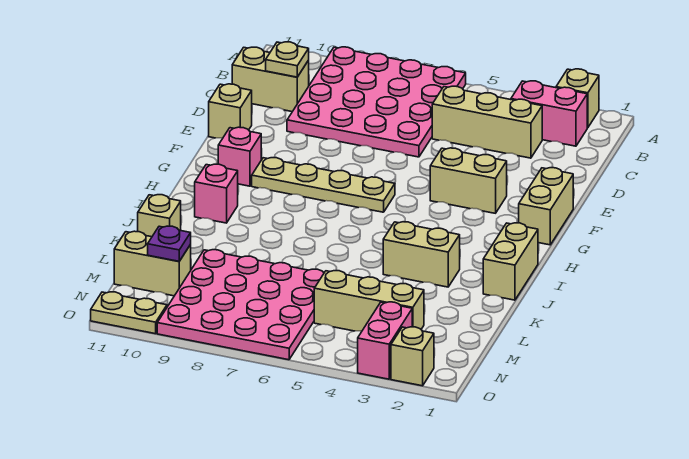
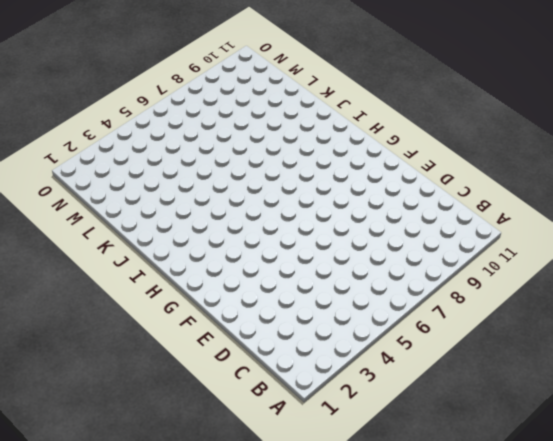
none -> tan brick A2 level 1
none -> pink plate A6:D9 level 1
none -> pink brick B2:B3 level 1

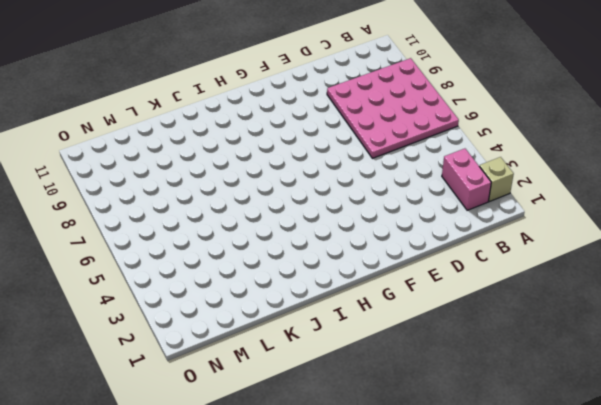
none -> tan brick C3:C5 level 1
none -> tan brick C10:C11 level 1
none -> tan brick E11 level 1

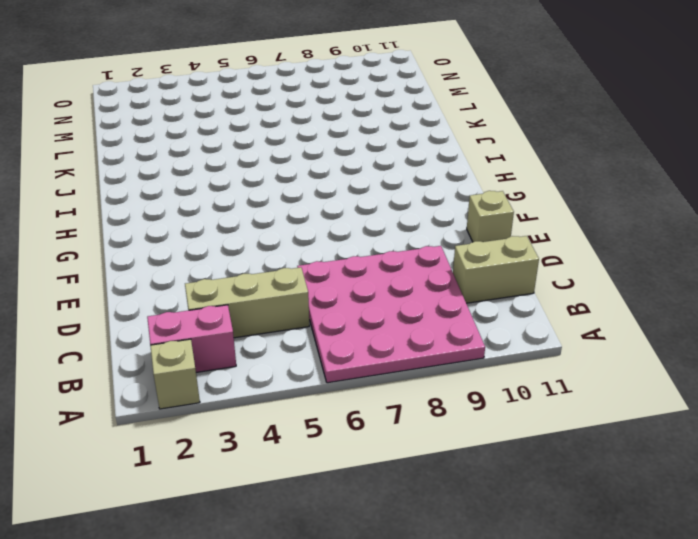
none -> tan brick F1:G1 level 1
none -> tan brick F3:F4 level 1
none -> tan plate G6:G9 level 1

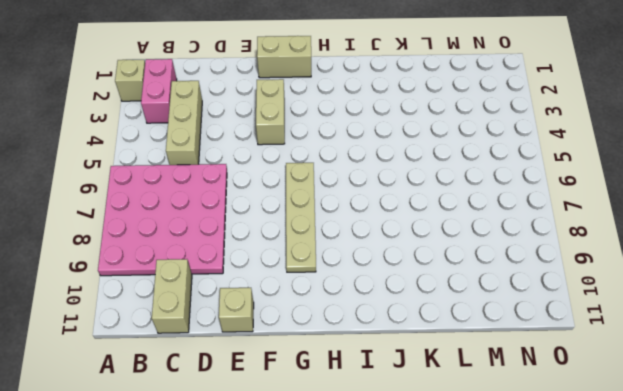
none -> pink brick G10 level 1
none -> tan brick I1:J1 level 1
none -> pink brick I10 level 1

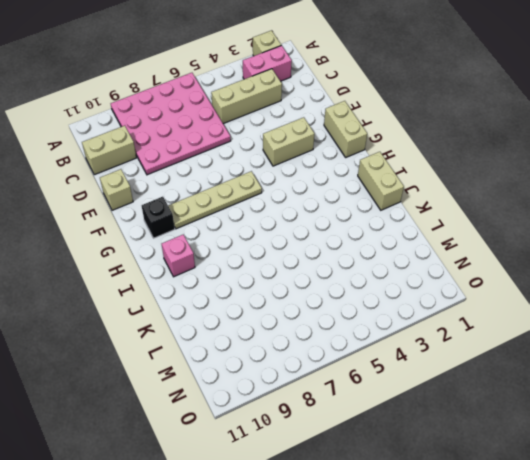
black brick G10 level 1 -> pink brick G10 level 1
none -> tan brick J3:J4 level 1
none -> tan brick K11 level 1
none -> pink plate L6:O9 level 1

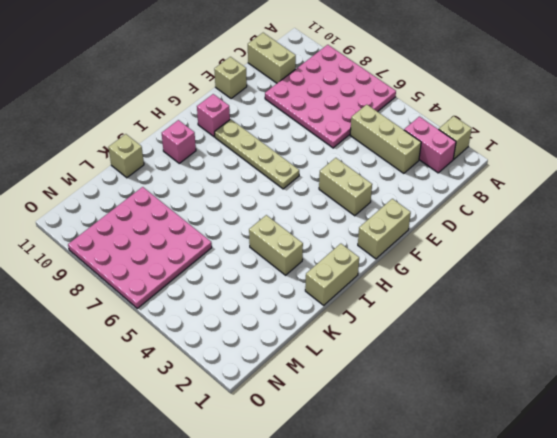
none -> tan brick M3:M5 level 1
none -> tan brick M10:M11 level 1
none -> pink brick N3:O3 level 1

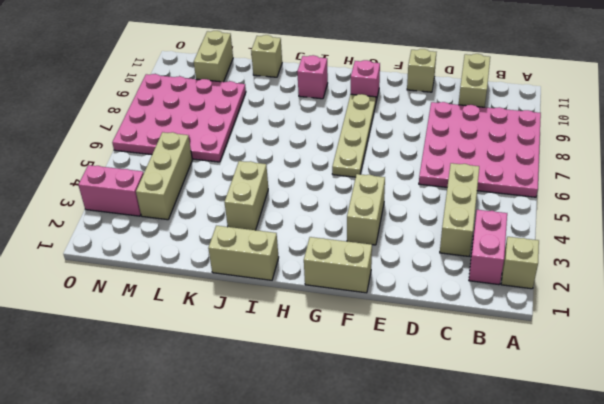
none -> tan brick O2 level 1
none -> tan plate O10:O11 level 1
none -> tan plate C10 level 2

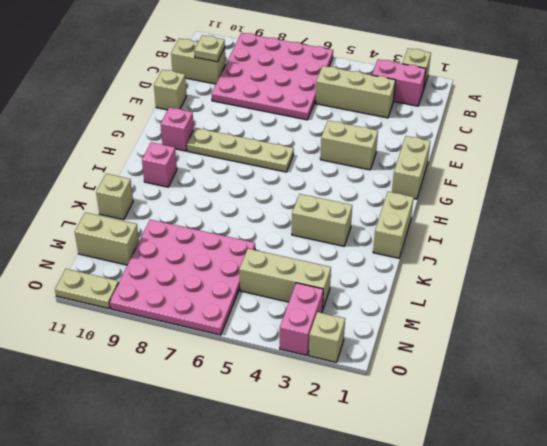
none -> purple plate M10 level 2

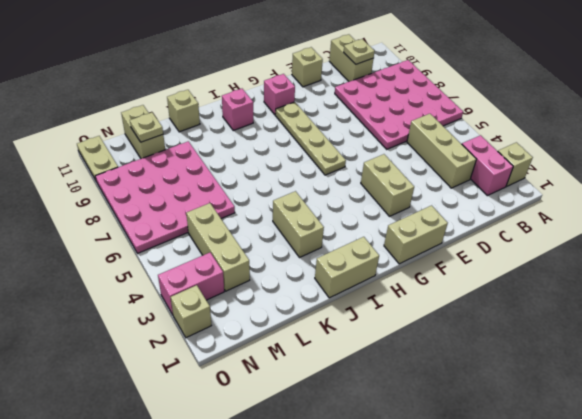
tan plate M10 level 2 -> purple plate M10 level 2

